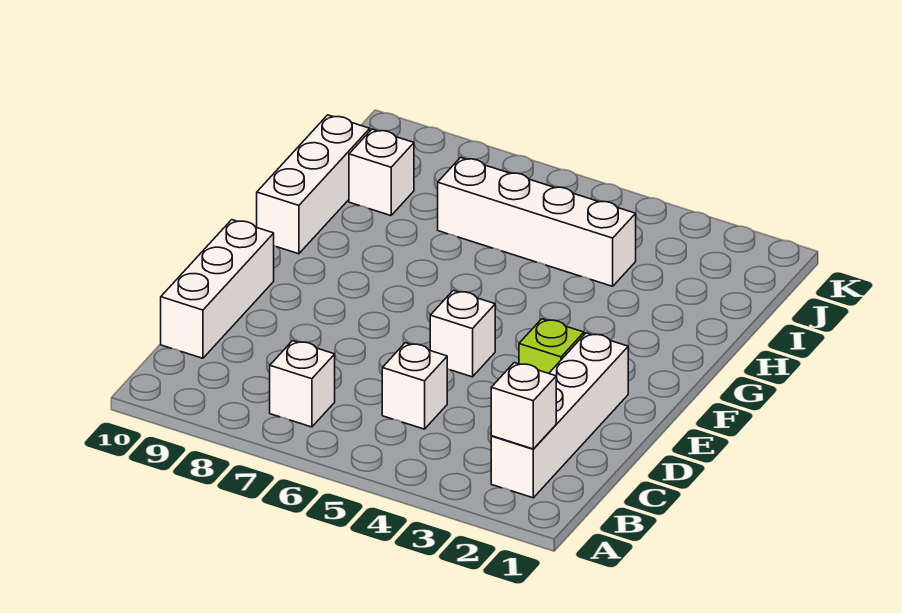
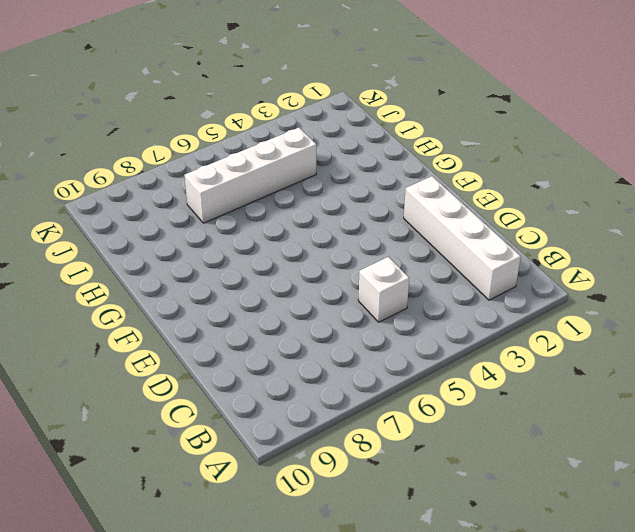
none -> white brick B7 level 1
none -> white brick C10:E10 level 1

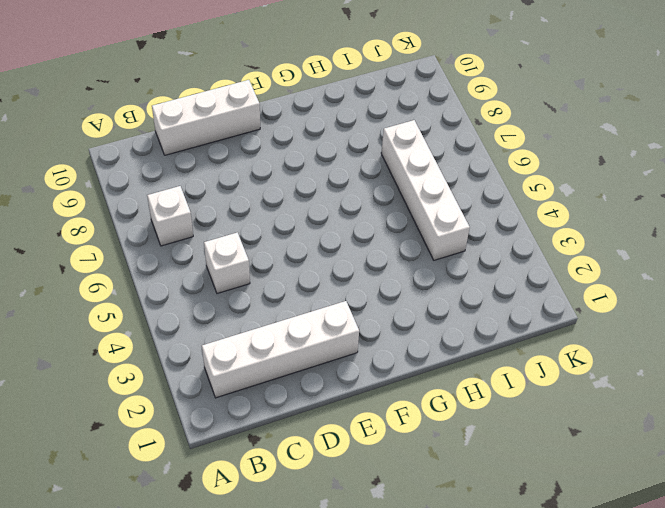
none -> lime brick E3 level 1
none -> white brick E5 level 1

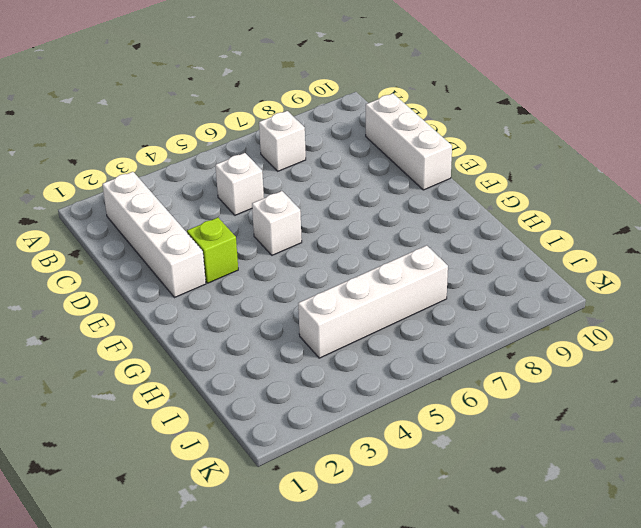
none -> white brick G10:I10 level 1
none -> white brick I9 level 1

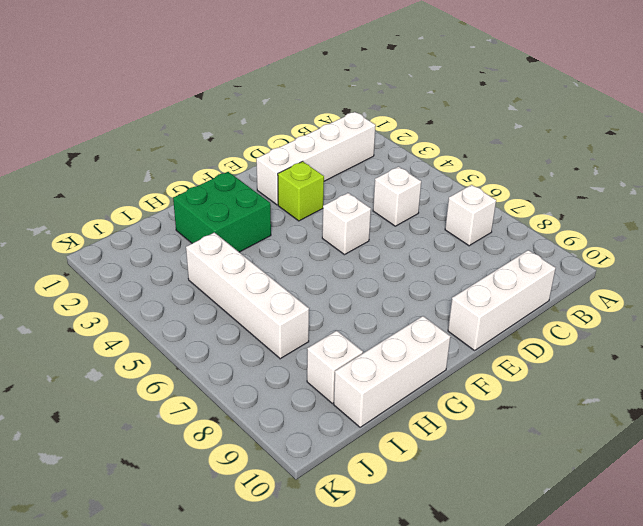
green brick G2:H3 level 1 -> none
none -> white brick B2 level 2

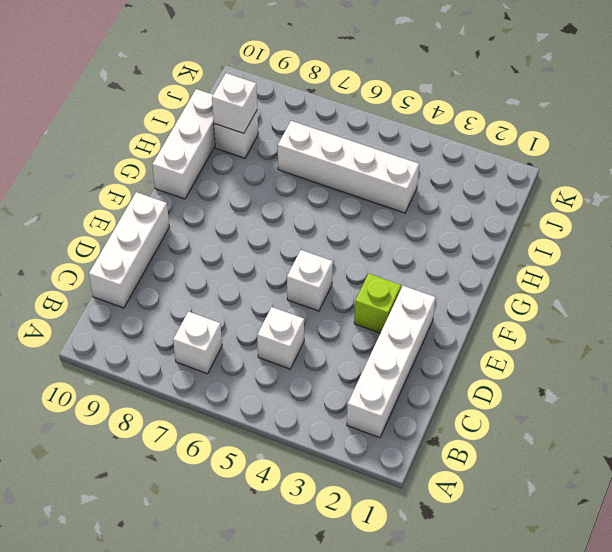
white brick I9 level 2 -> white brick B2 level 2

